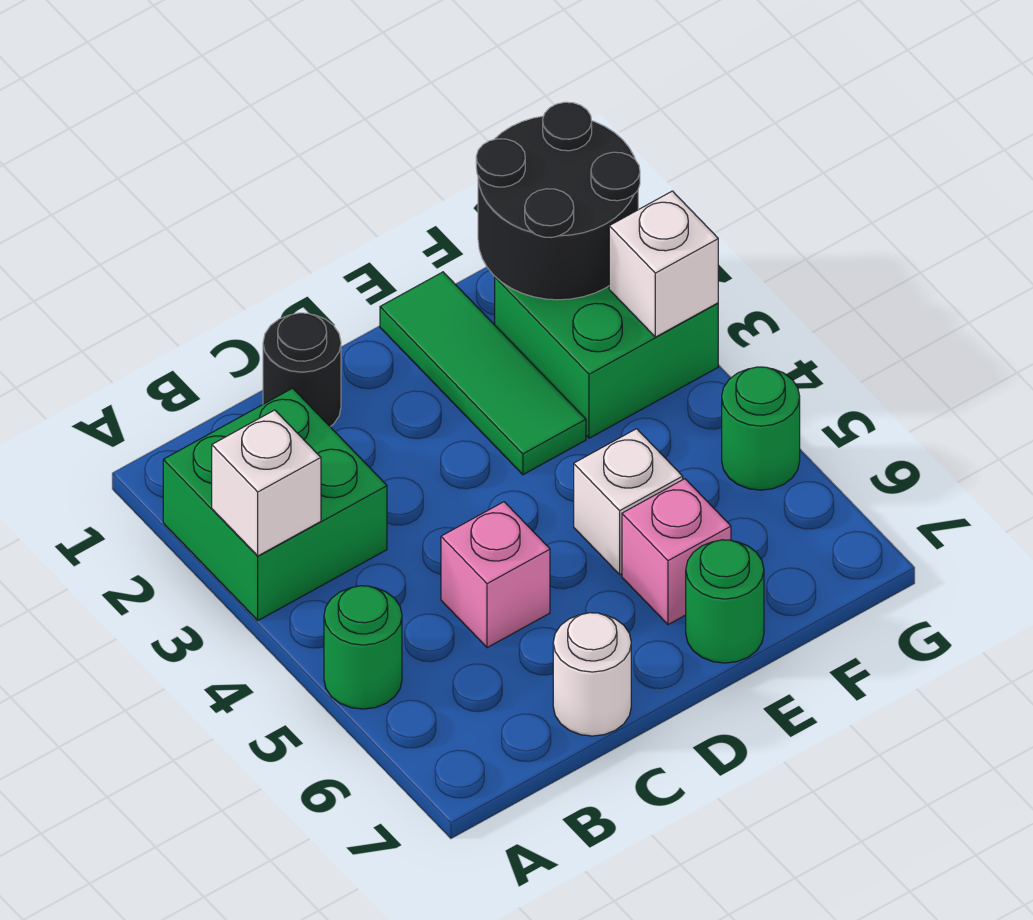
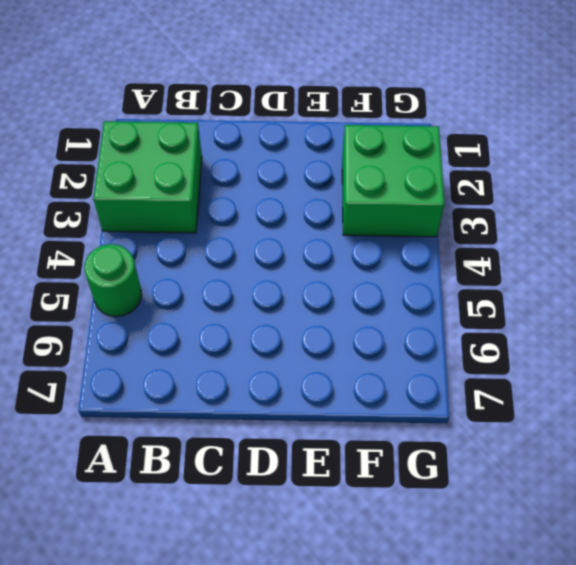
none -> black round brick C1 level 1
none -> pink brick C5 level 1
none -> white round brick C7 level 1

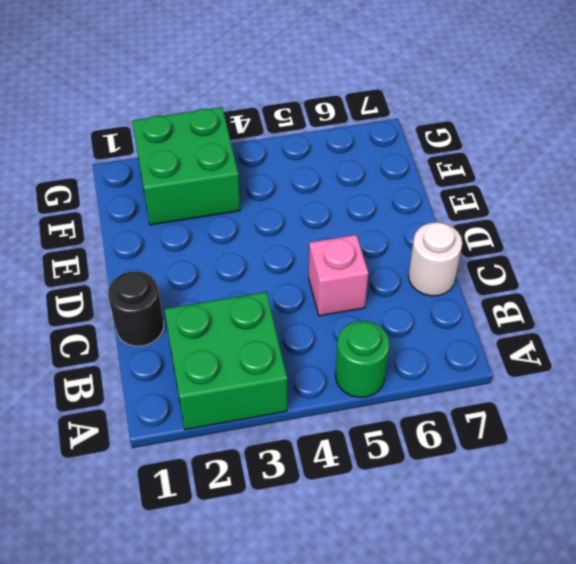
none -> green tile E1:E3 level 1
none -> white brick E5 level 1
none -> pink brick E6 level 1

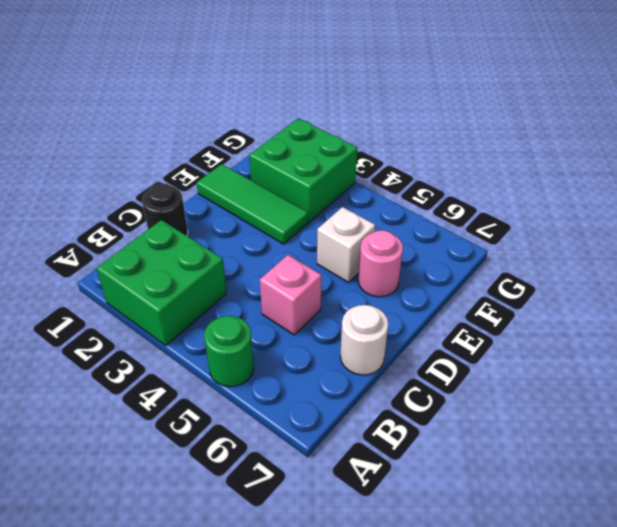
pink round brick E6 level 1 -> pink brick E6 level 1
none -> green round brick E7 level 1
none -> green round brick G5 level 1
none -> white brick A3 level 2

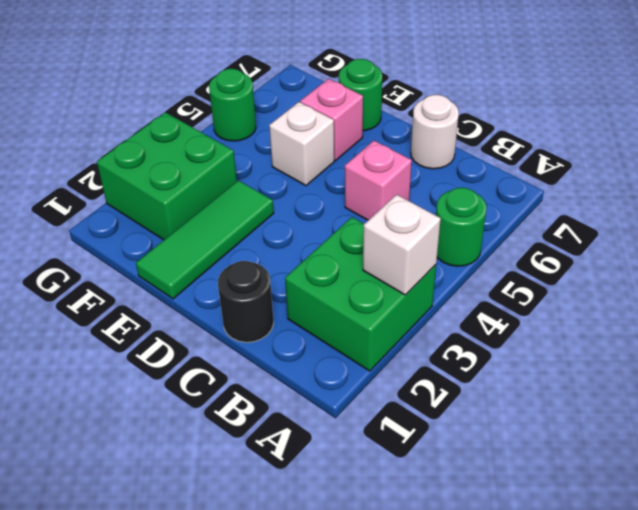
none -> black round brick F1:G2 level 2
none -> white brick G3 level 2

